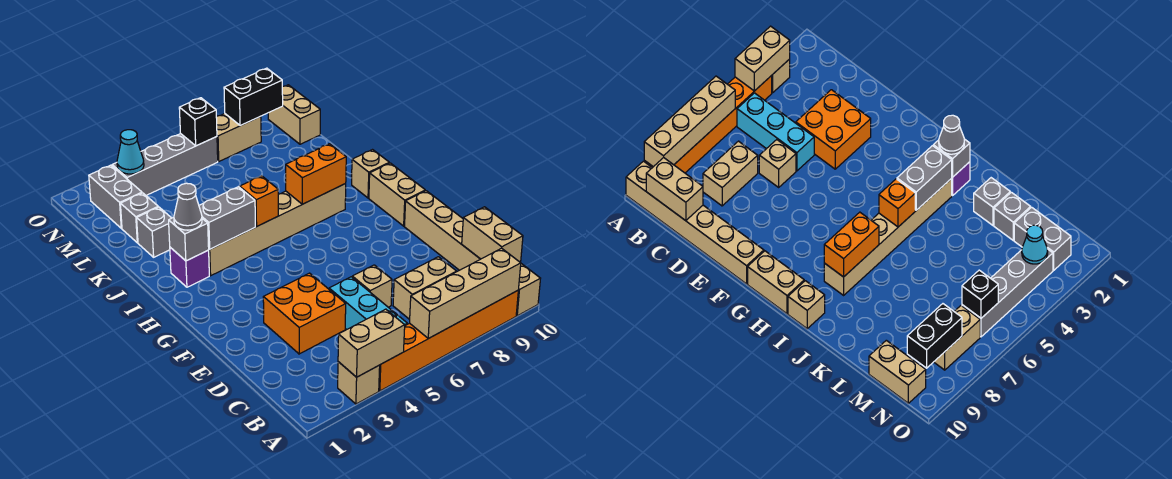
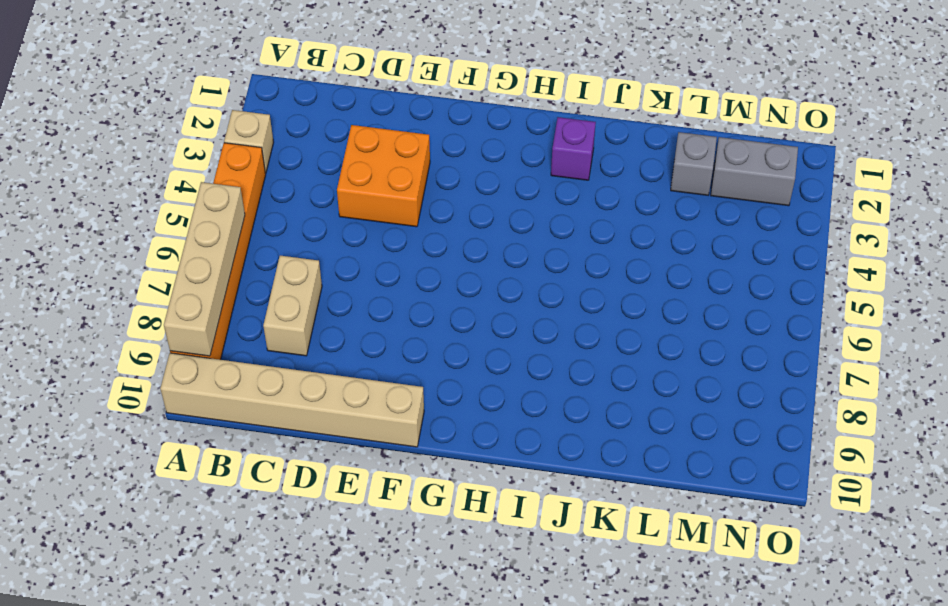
none -> cyan brick B5:D5 level 1
none -> tan brick D6 level 1
none -> tan brick G10:H10 level 1

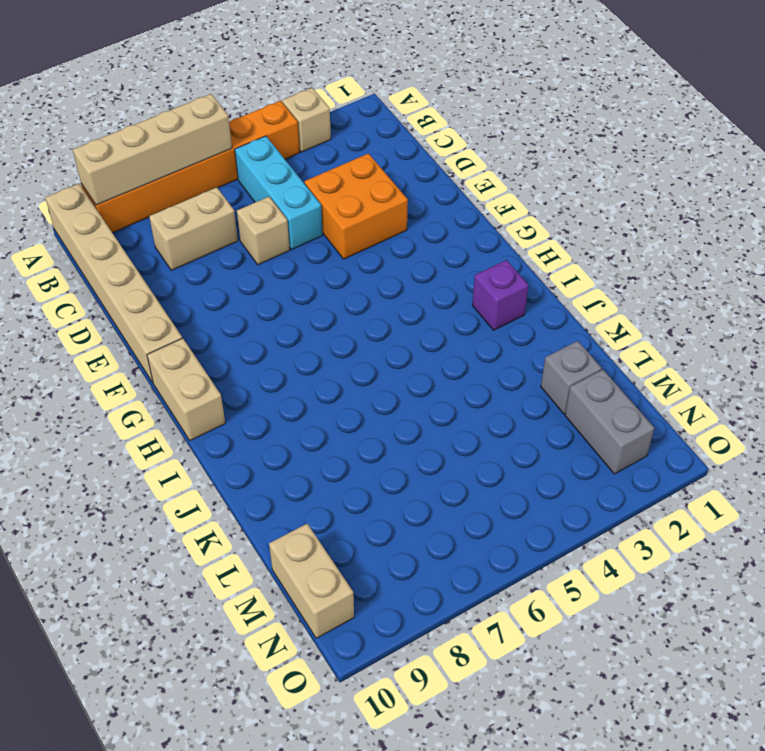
none -> tan brick I3:I8 level 1
none -> tan brick I10 level 1
none -> grey brick K2 level 1

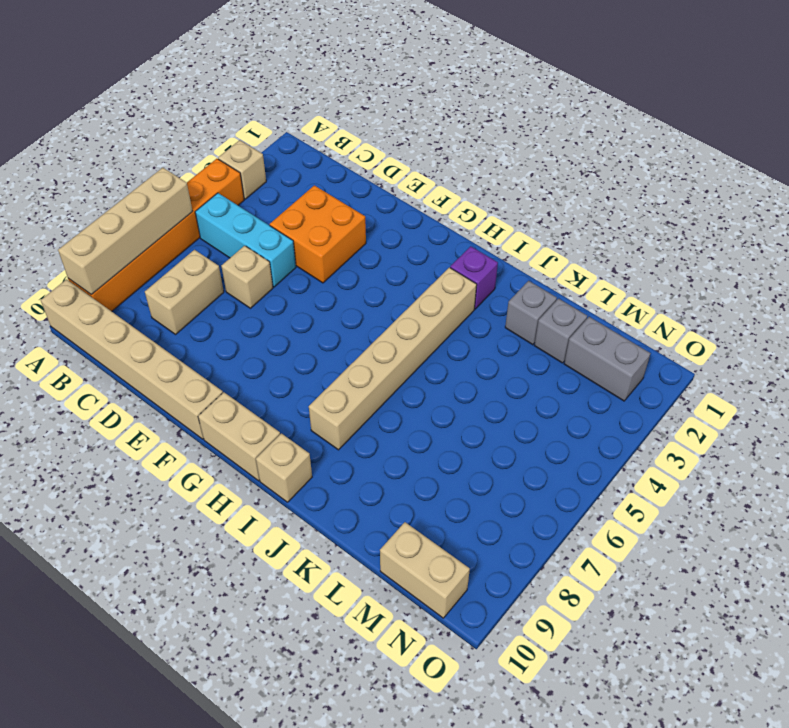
none -> grey brick N3:N6 level 1
none -> tan brick N7:N8 level 1
none -> tan brick A3:A4 level 2

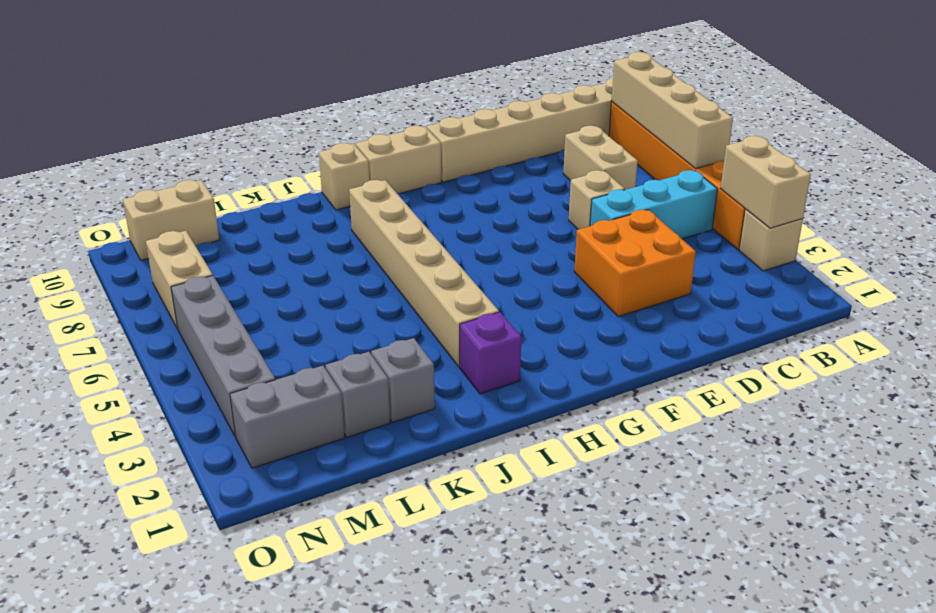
none -> tan brick B10:C10 level 2
none -> grey brick I2 level 2
none -> grey brick I3:I4 level 2

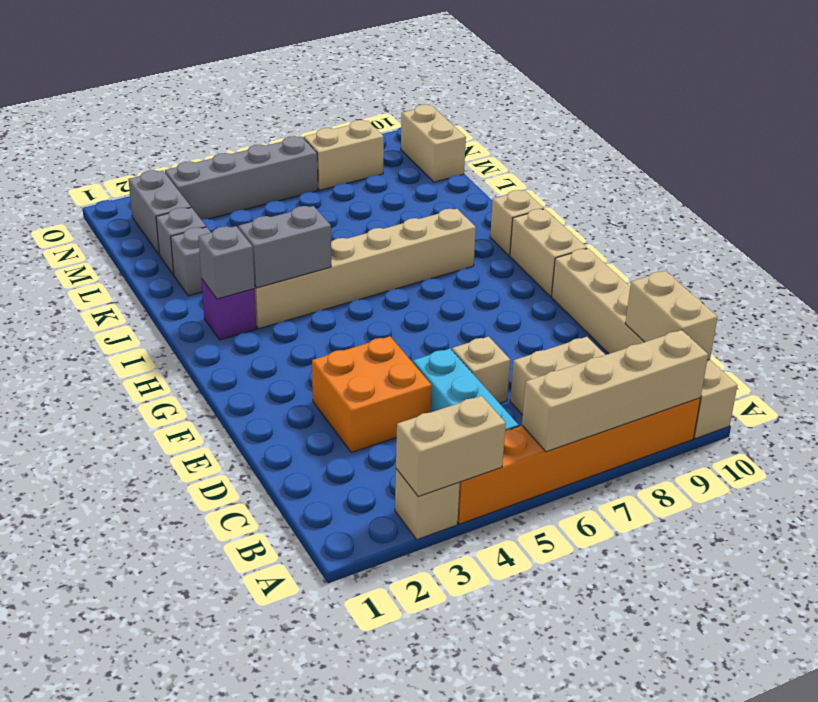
none -> orange brick I5 level 2
none -> orange brick I7:I8 level 2
none -> cyan cone N3 level 2

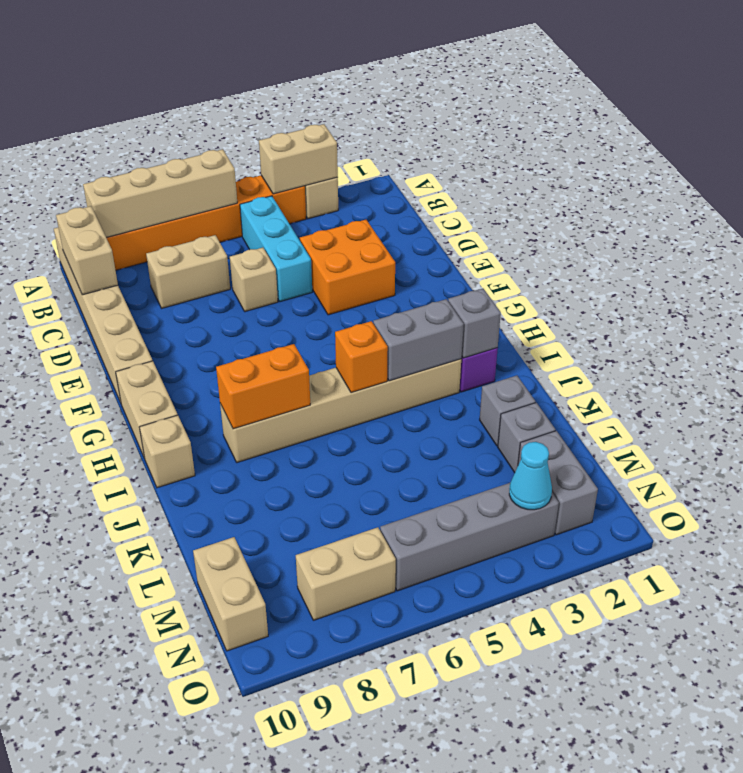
none -> black brick N6 level 2
none -> black brick N8:N9 level 2
none -> grey cone I2 level 3

